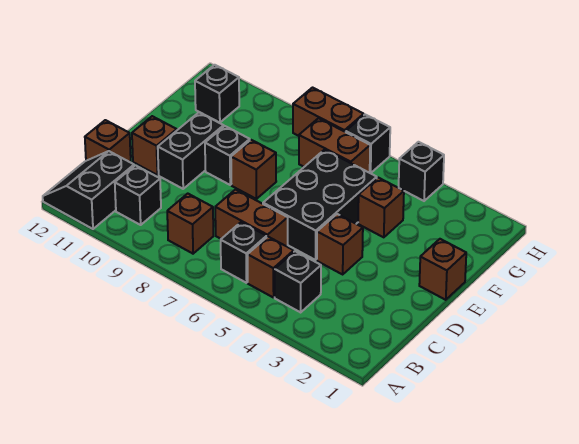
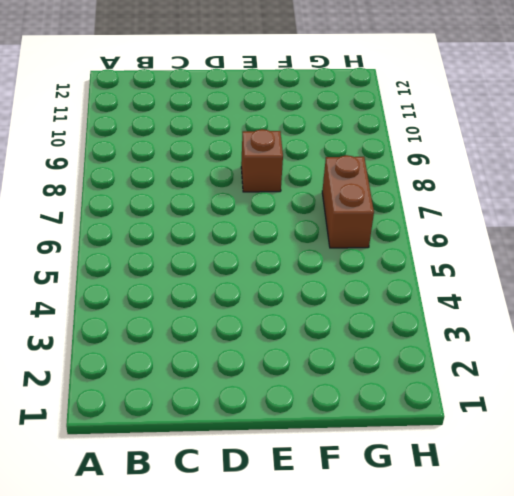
none -> black slope A11:B12 level 1 top 11
none -> black brick B4 level 1
none -> brown brick B5 level 1

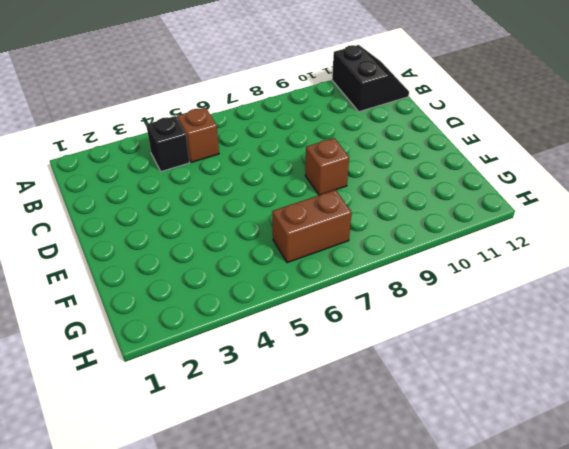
none -> black brick B6 level 1
none -> brown brick B8 level 1
none -> black brick B10 level 1

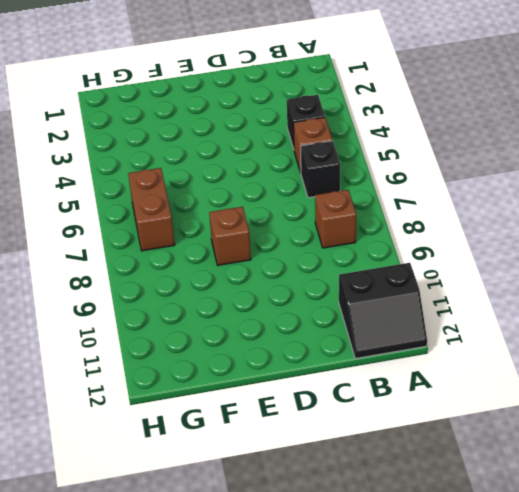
none -> black brick B10 level 1
none -> brown brick C6:C7 level 1
none -> brown brick C12 level 1

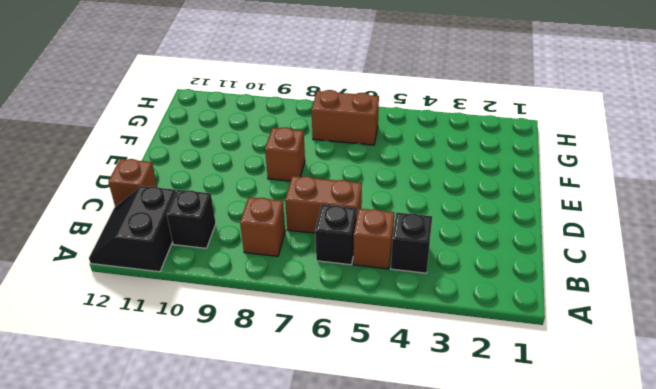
none -> brown brick D4 level 1
none -> black brick D5:F6 level 1
none -> black brick D10:E10 level 1

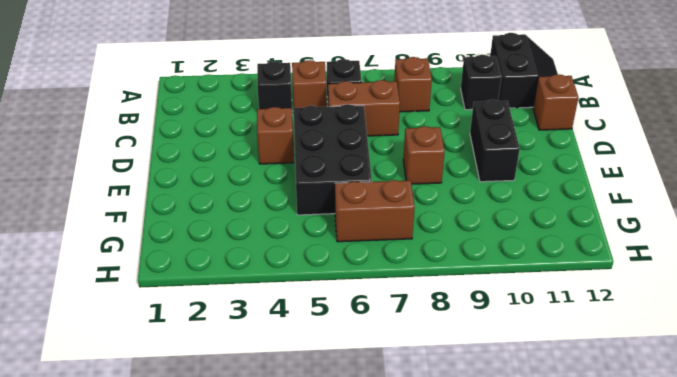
none -> brown brick D11 level 1
none -> brown brick E1 level 1
none -> black brick E9 level 1

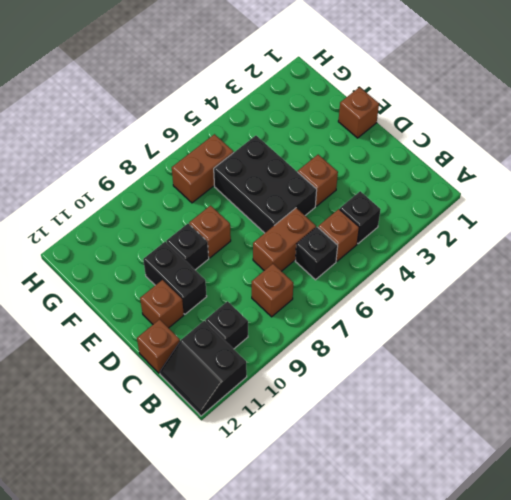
none -> brown brick F4 level 1
none -> black brick G11 level 1
none -> black brick H4 level 1

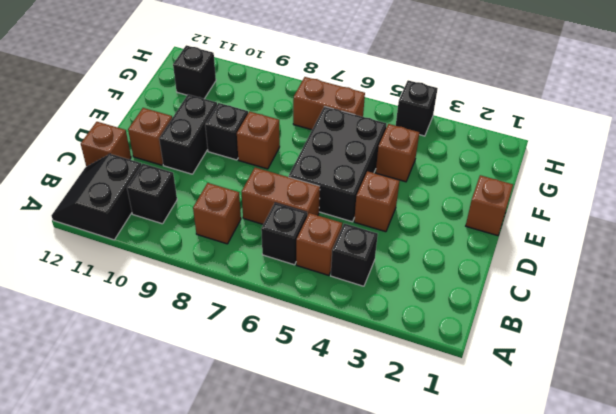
none -> black brick H6 level 1
none -> brown brick H7:H8 level 1

